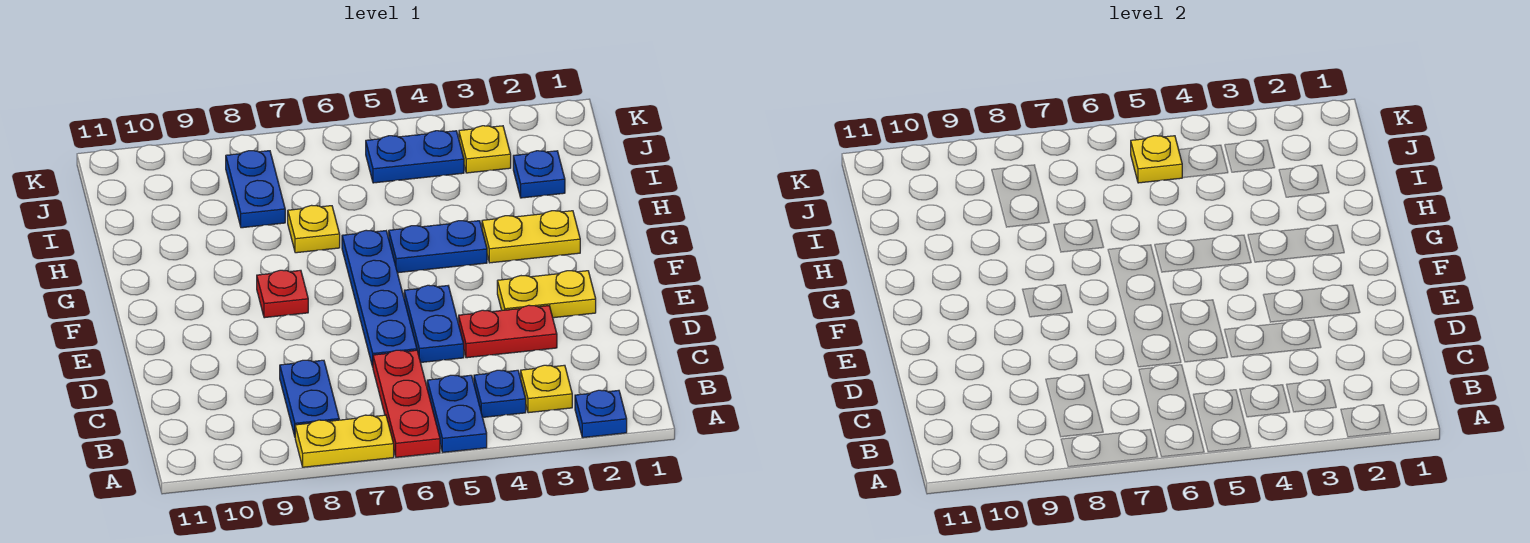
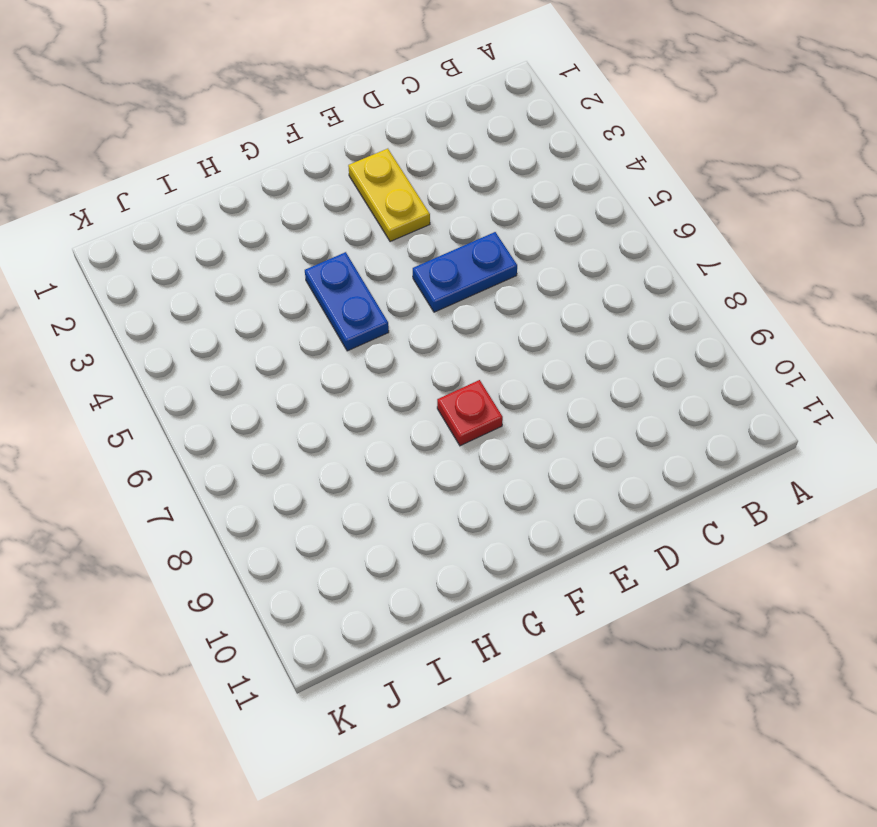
none -> blue plate A2 level 1
none -> blue plate A5:B5 level 1
none -> red plate A6:C6 level 1

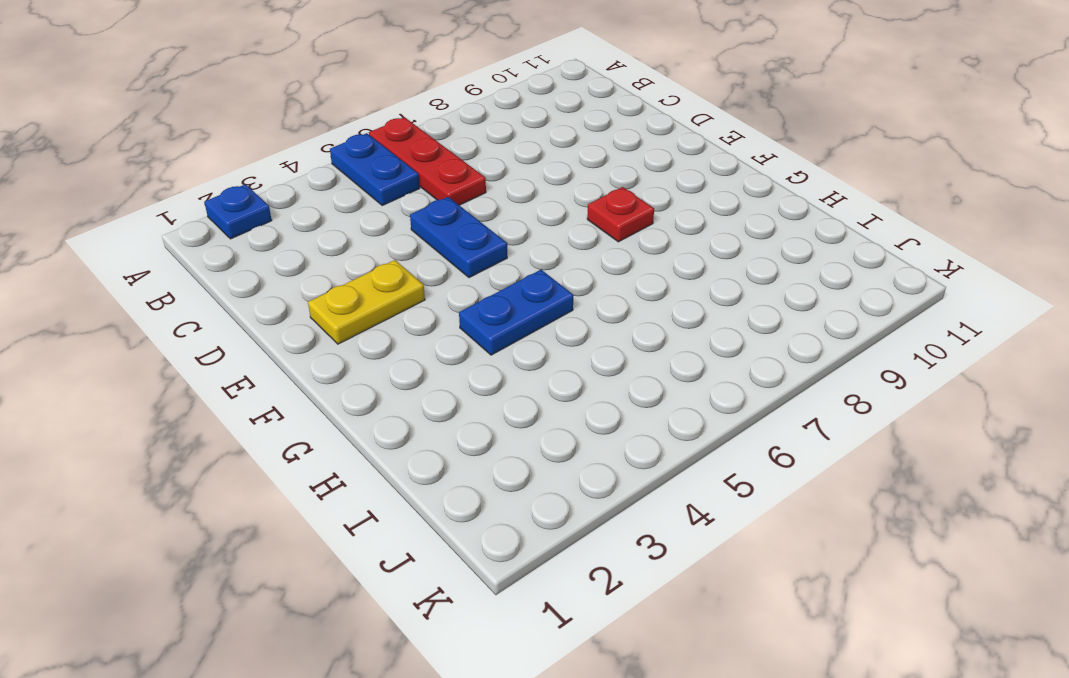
none -> yellow plate A7:A8 level 1
none -> yellow plate B3 level 1
none -> blue plate B4 level 1

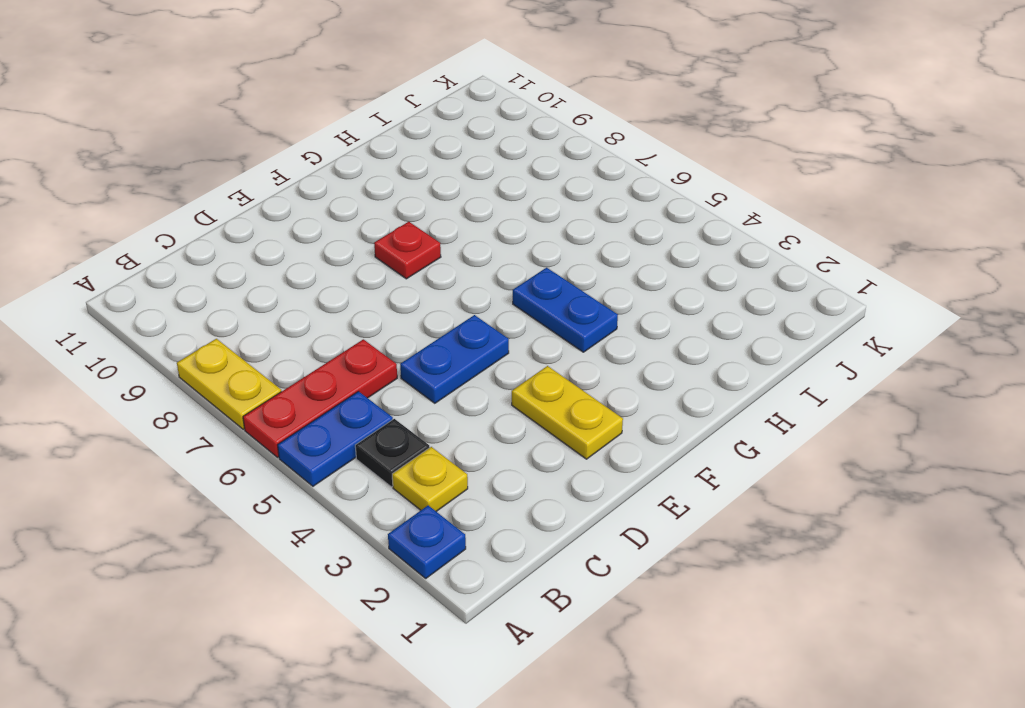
black plate B4 level 1 -> blue plate B4 level 1
none -> blue plate B8:C8 level 1
none -> red plate D3:D4 level 1
none -> blue plate D6:G6 level 1

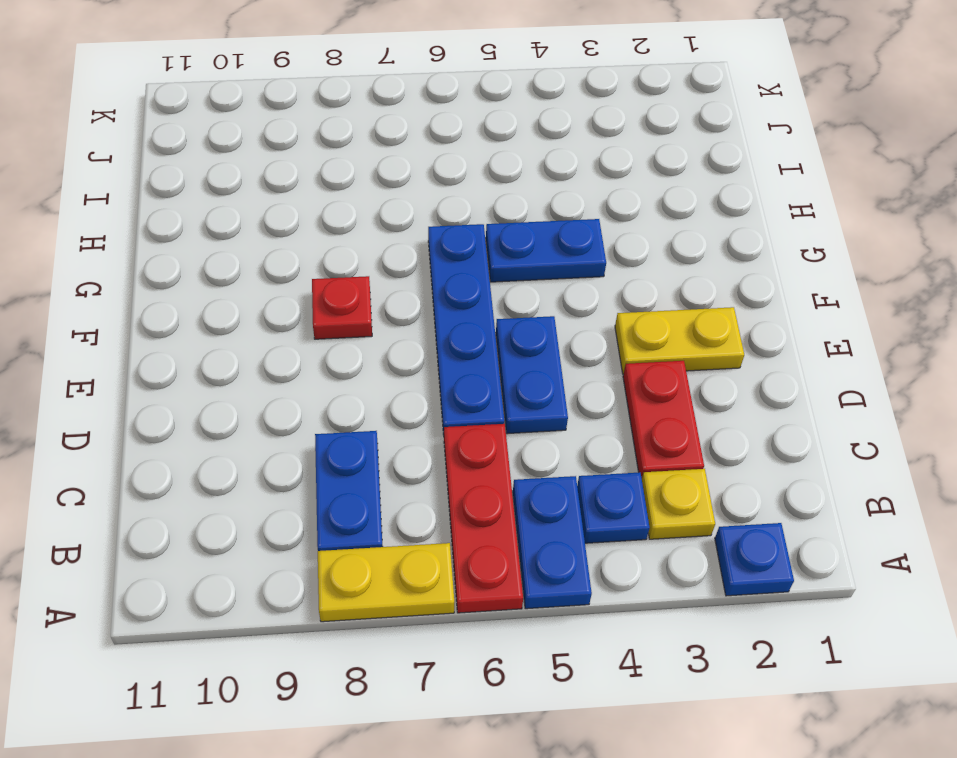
red plate C3:D3 level 1 -> red plate D3:D4 level 1
none -> yellow plate G2:G3 level 1
none -> yellow plate H7 level 1
none -> blue plate I2 level 1

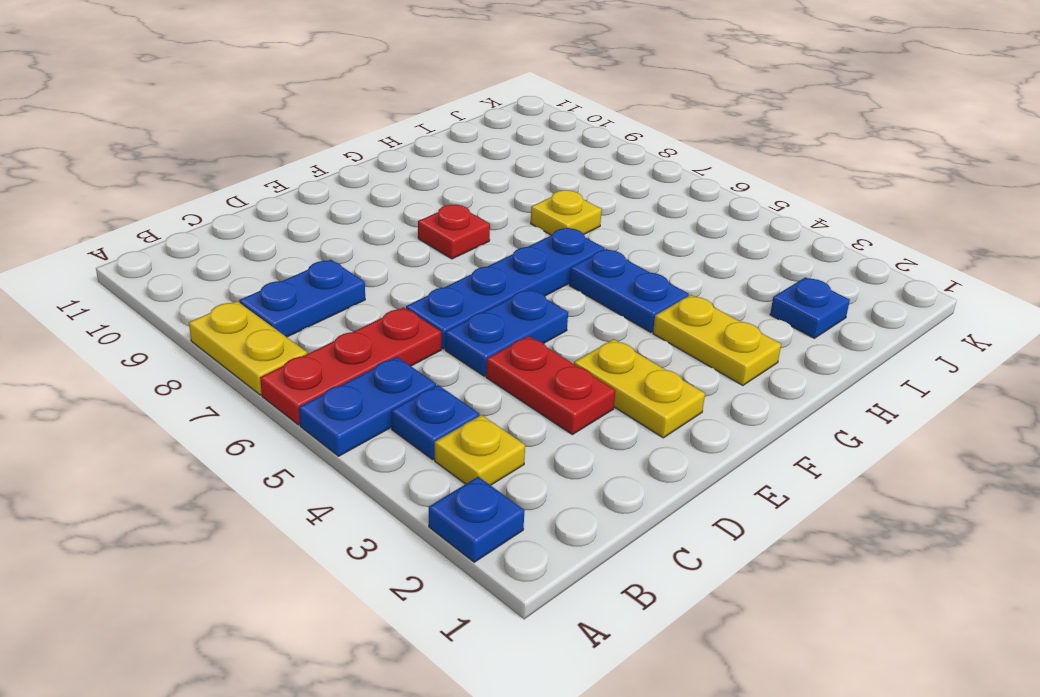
none -> blue plate I8:J8 level 1
none -> yellow plate J3 level 1
none -> blue plate J4:J5 level 1

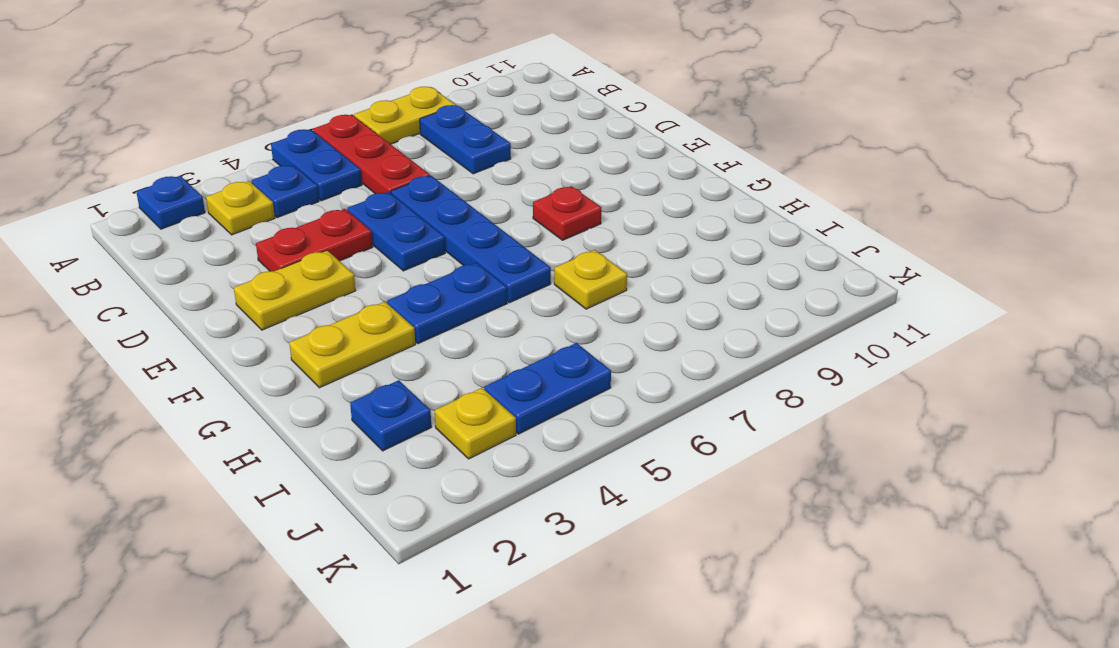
none -> blue plate I8:J8 level 1
none -> yellow plate J5 level 2

